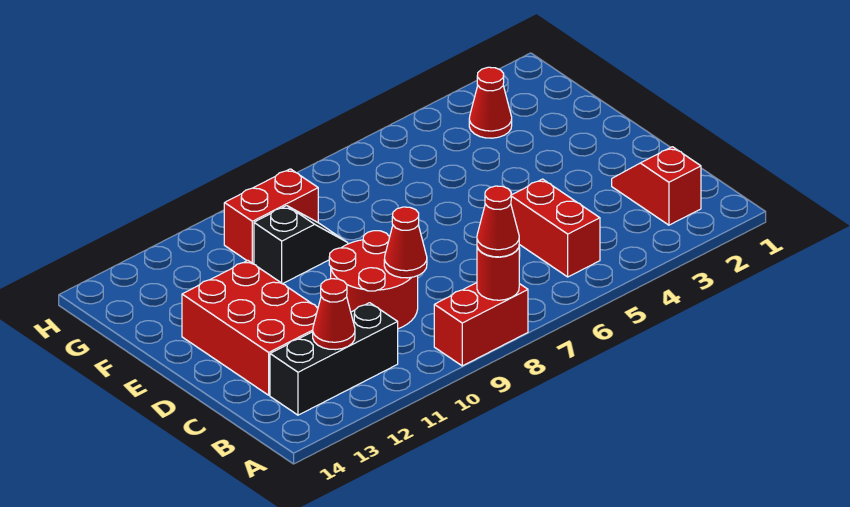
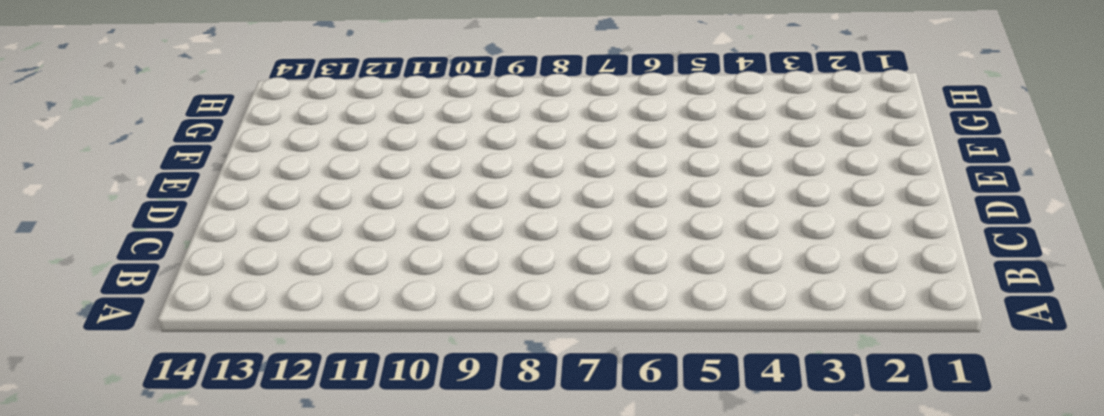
none -> red brick A8:A9 level 1
none -> red slope B2:C2 level 1 top B
none -> red brick B5:C5 level 1

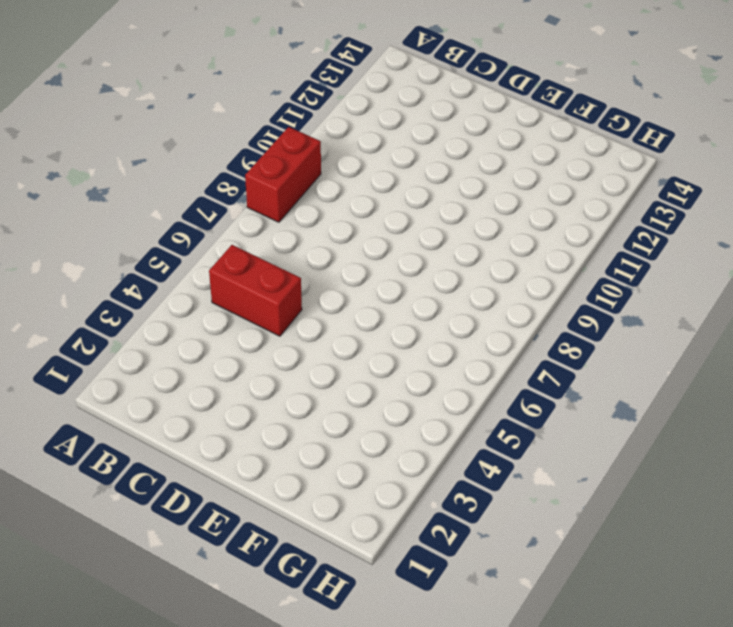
none -> red slope B2:C2 level 1 top B
none -> black brick B11:B13 level 1
none -> red round brick C9:D10 level 1

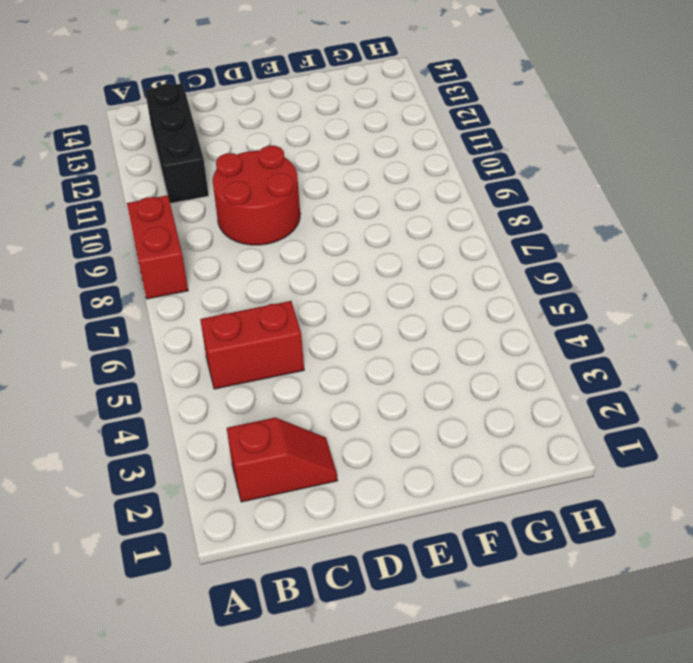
none -> red brick C12:E13 level 1
none -> black slope F9:F10 level 1 top 10
none -> red cone G3 level 1

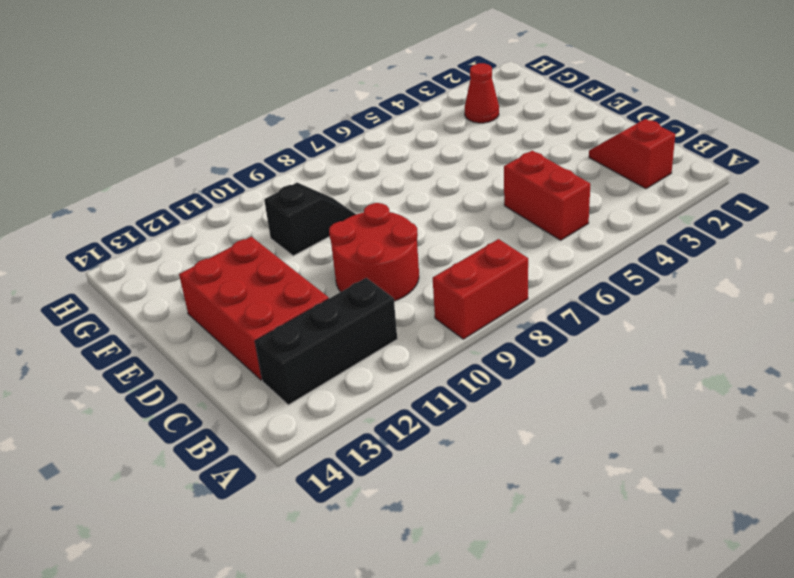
none -> red brick G9:G10 level 1
none -> red round brick A8 level 2
none -> red cone B12 level 2

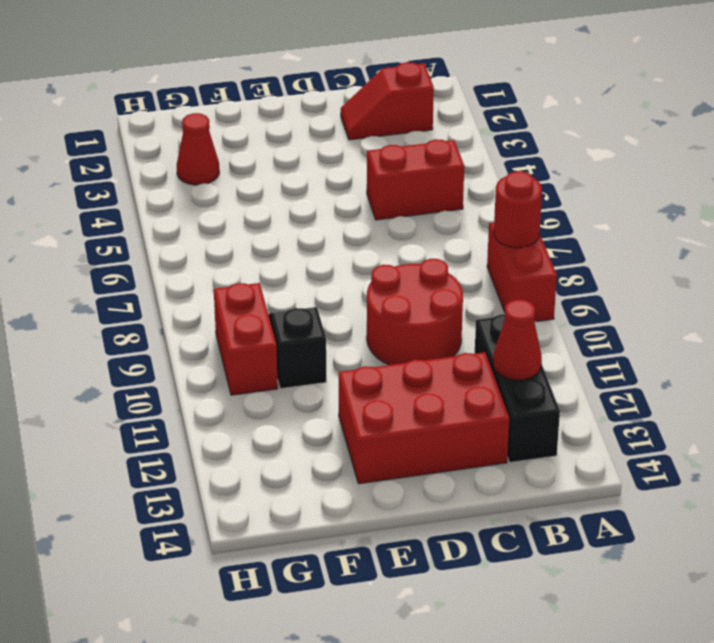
none -> red cone C9 level 2
none -> red cone A8 level 3

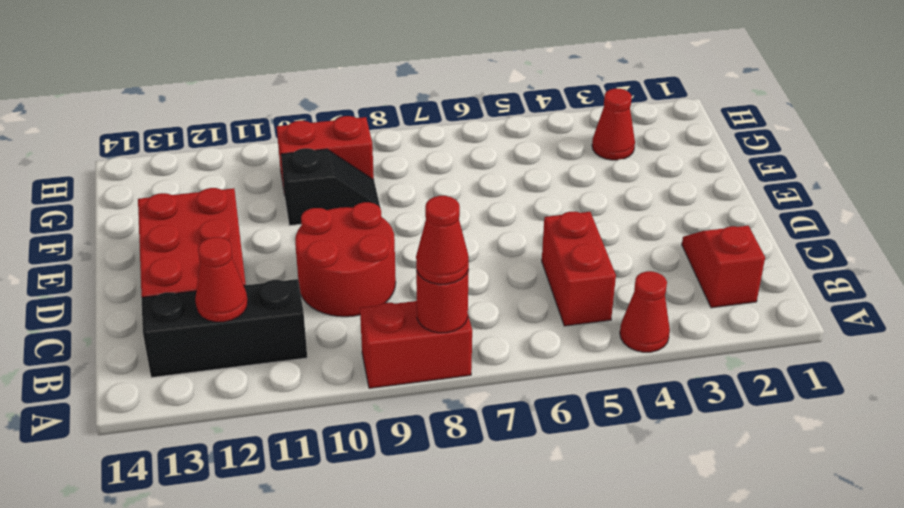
red cone A4 level 1 -> red cone C9 level 2

